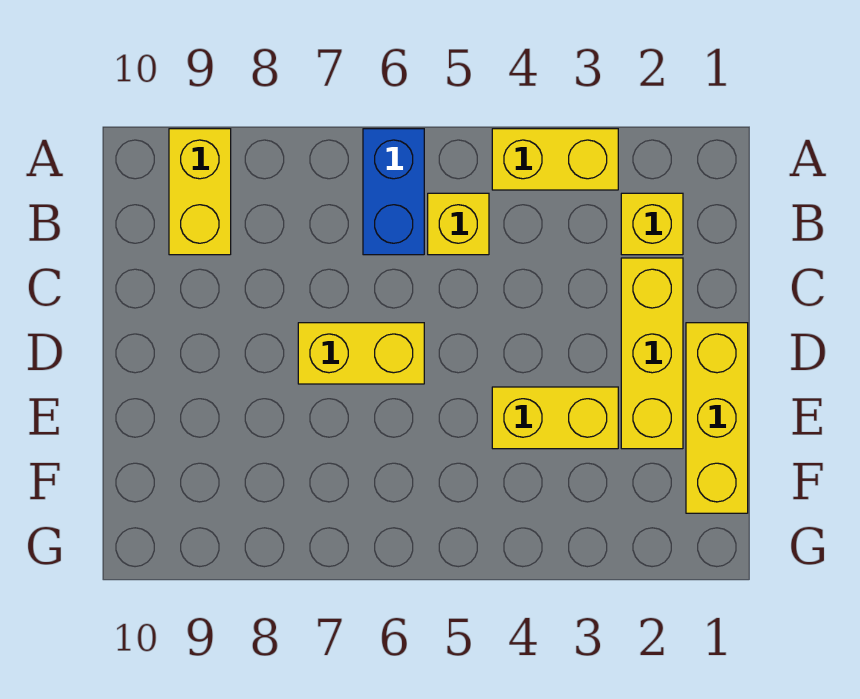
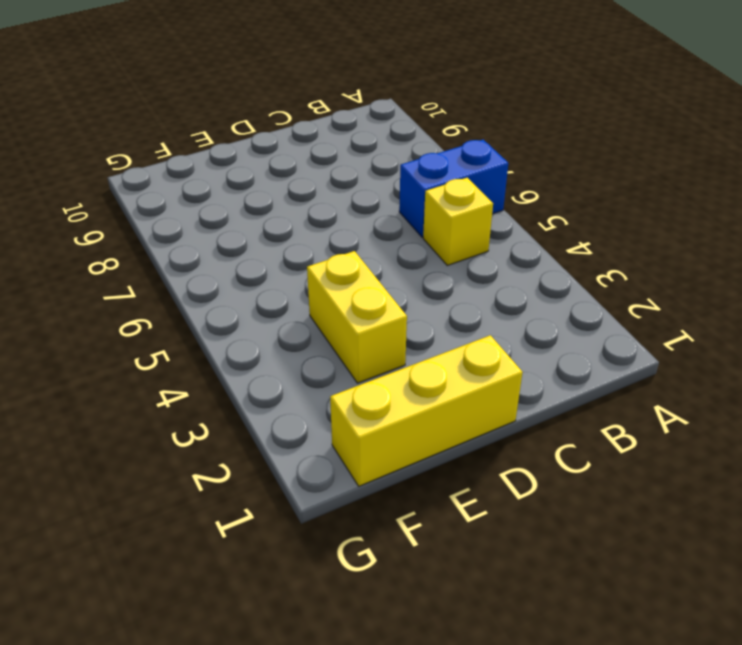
none -> yellow brick A3:A4 level 1
none -> yellow brick A9:B9 level 1

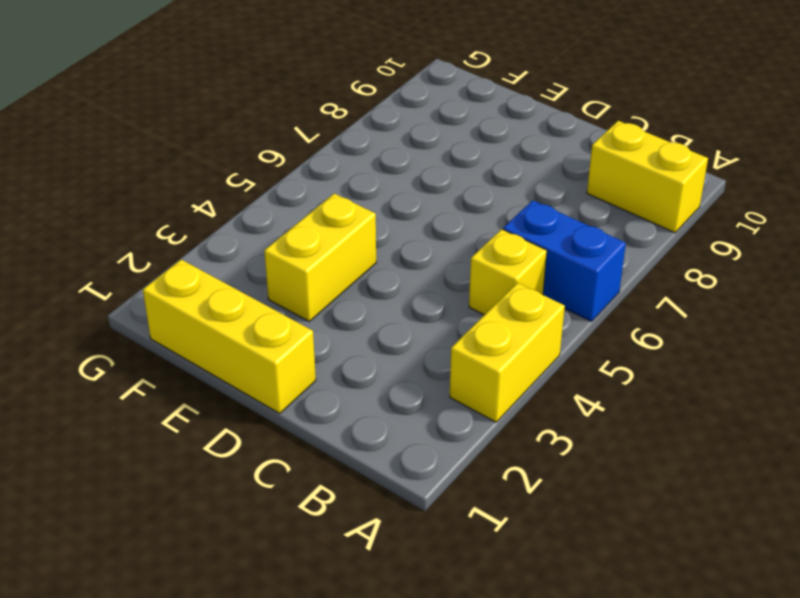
none -> yellow brick B2 level 1
none -> yellow brick C2:E2 level 1

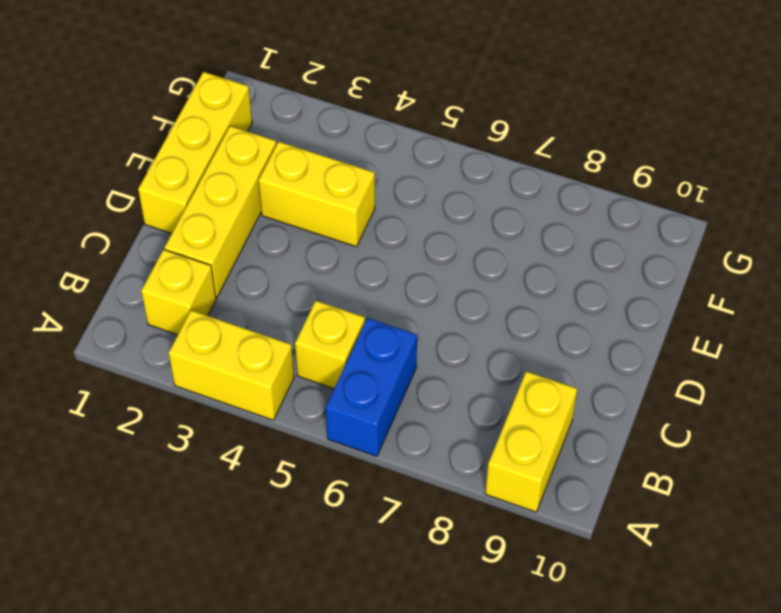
none -> yellow brick D6:D7 level 1

